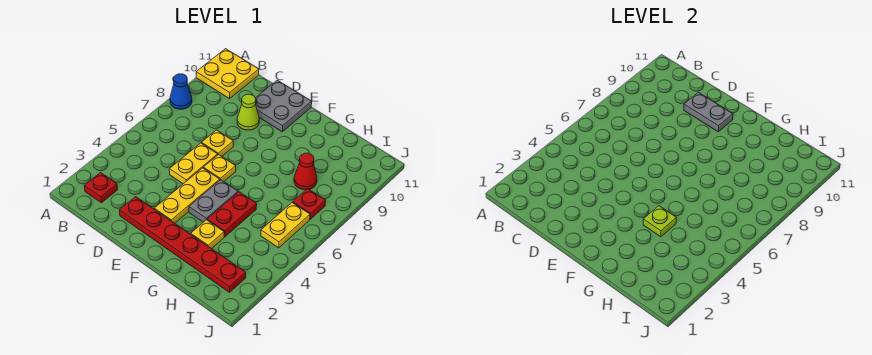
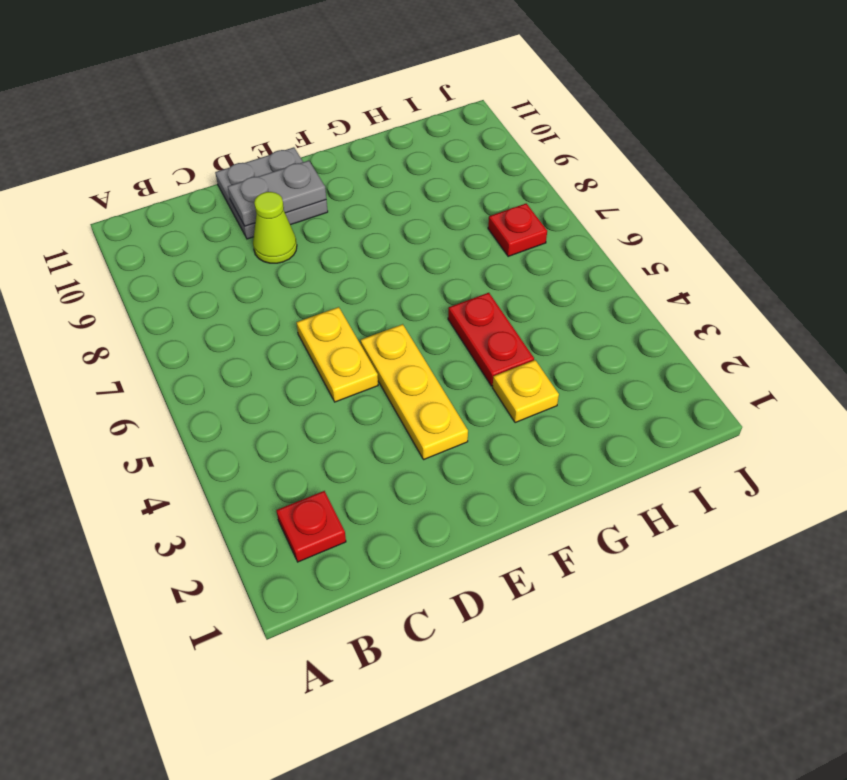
none -> blue cone A8 level 1
none -> yellow plate A10:B11 level 1
none -> red plate D2:I2 level 1

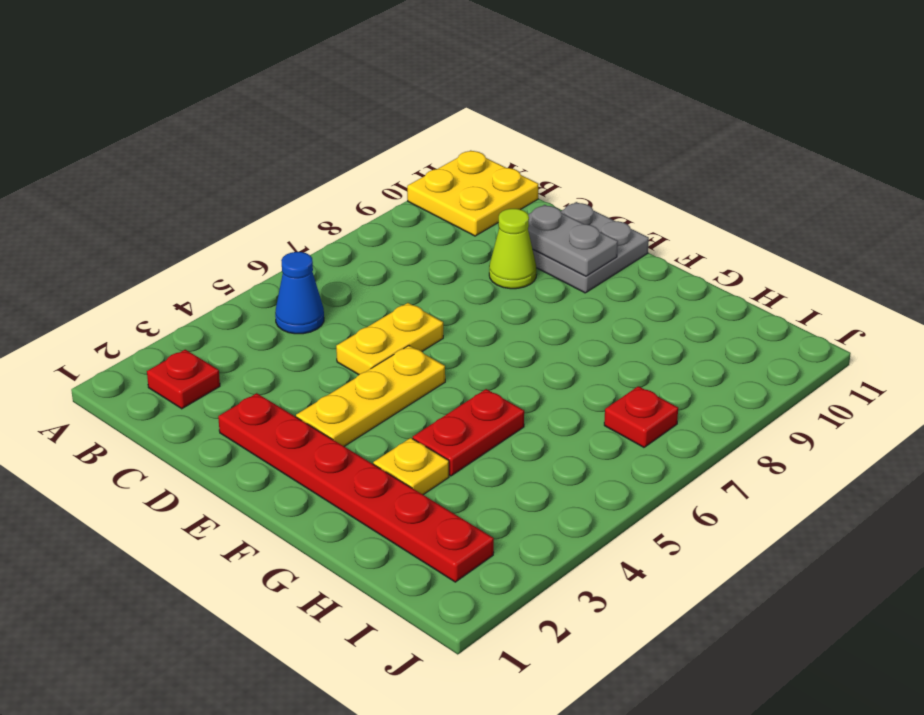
blue cone B5 level 1 -> blue cone A8 level 1
none -> yellow plate D7 level 1
none -> yellow plate E6 level 1
none -> grey plate F4:F5 level 1

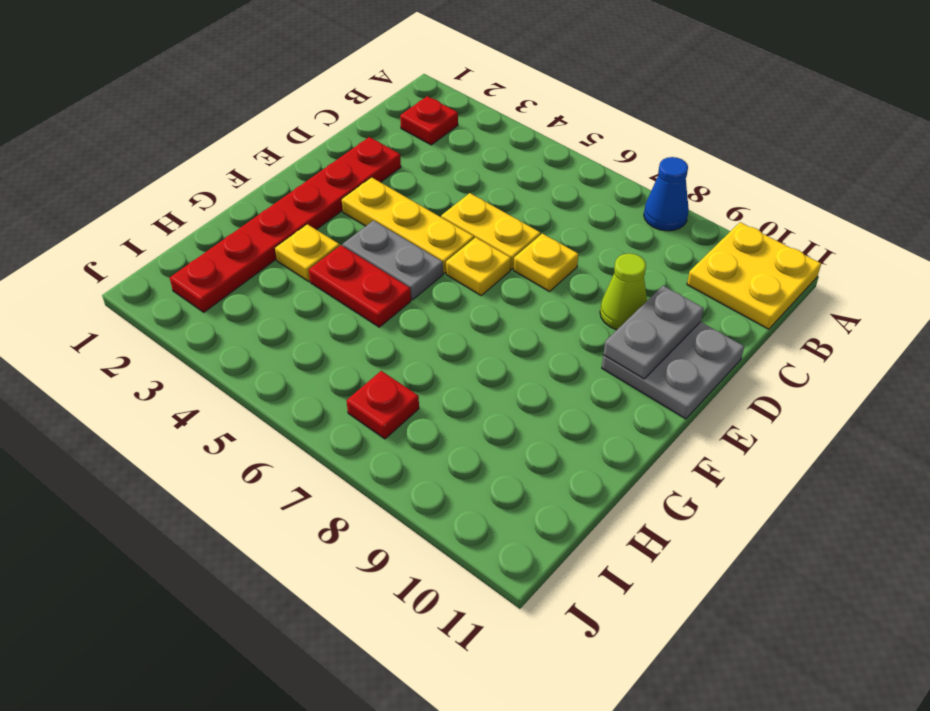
none -> red cone H8 level 1
none -> yellow plate I5:I6 level 1
none -> lime plate G4 level 2

